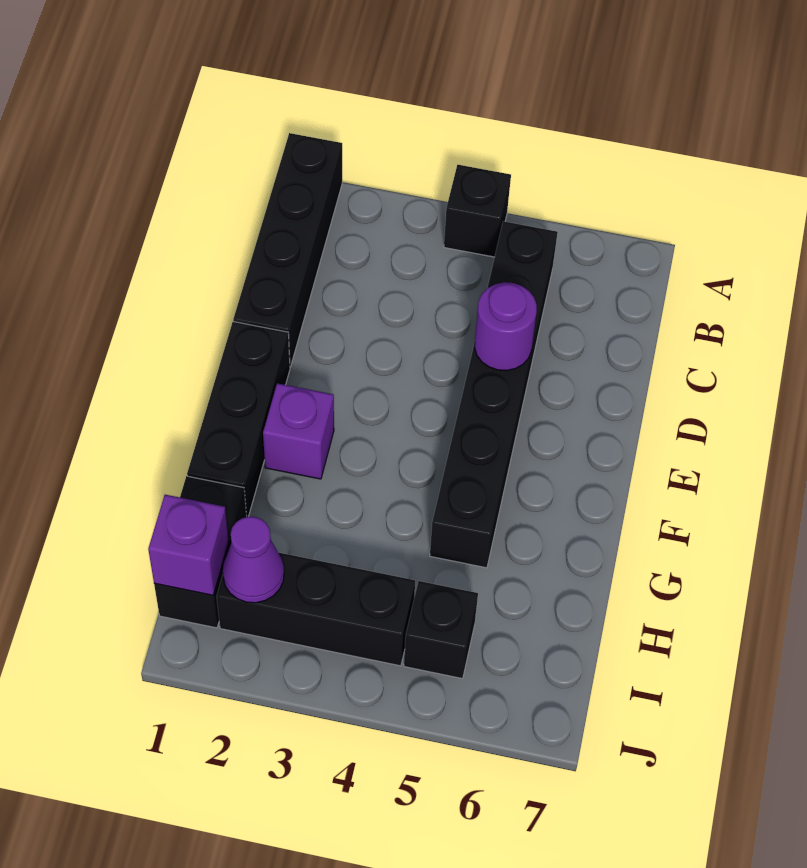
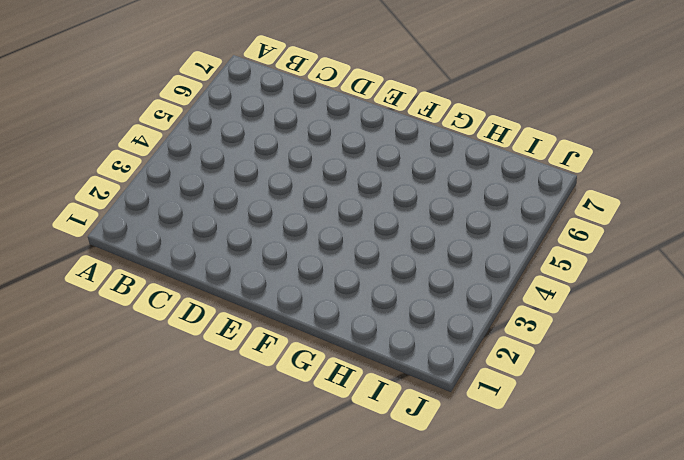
none -> black brick A1:D1 level 1
none -> black brick A4 level 1

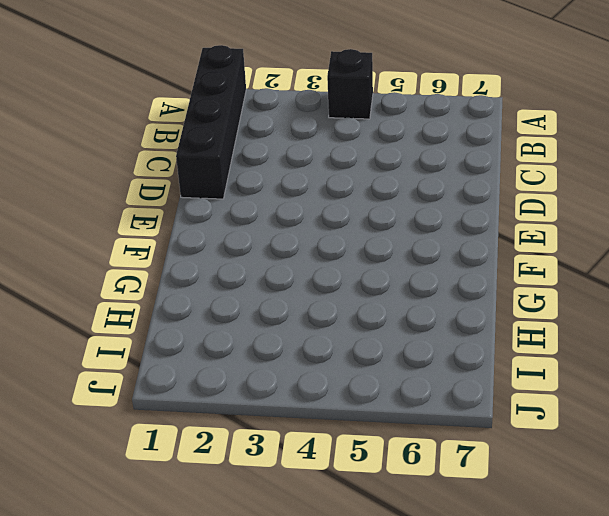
none -> black brick B5:G5 level 1
none -> black brick E1:G1 level 1

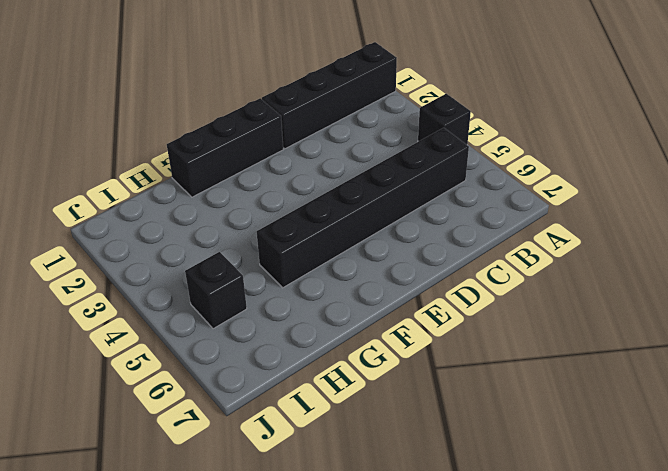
none -> purple brick F2 level 1
none -> black brick H1:I1 level 1

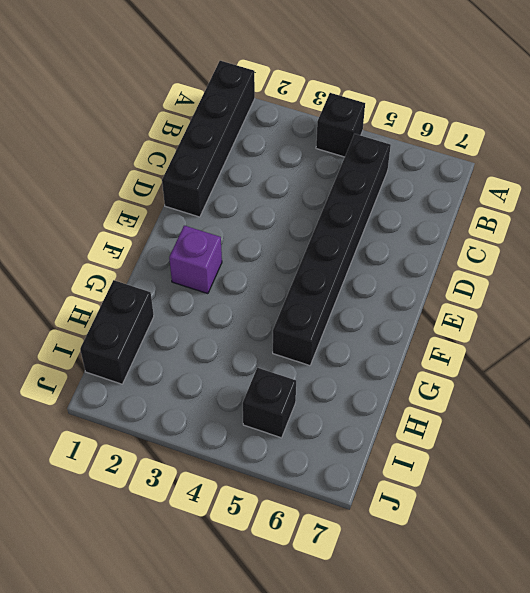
none -> black brick E1:G1 level 1
none -> black brick I2:I4 level 1

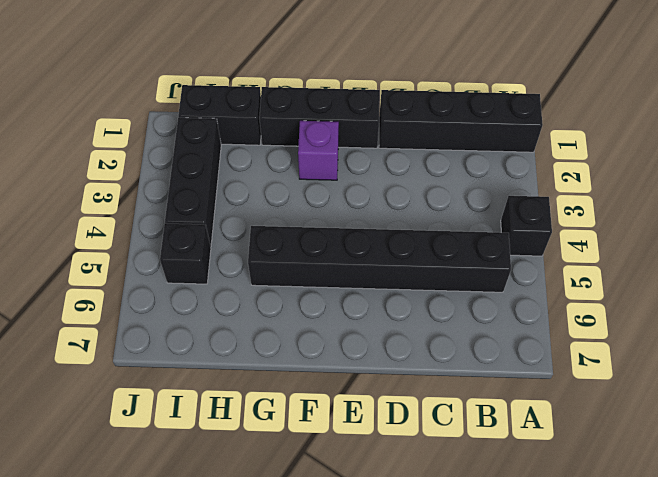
none -> purple round brick D5 level 2
none -> purple brick I1 level 2

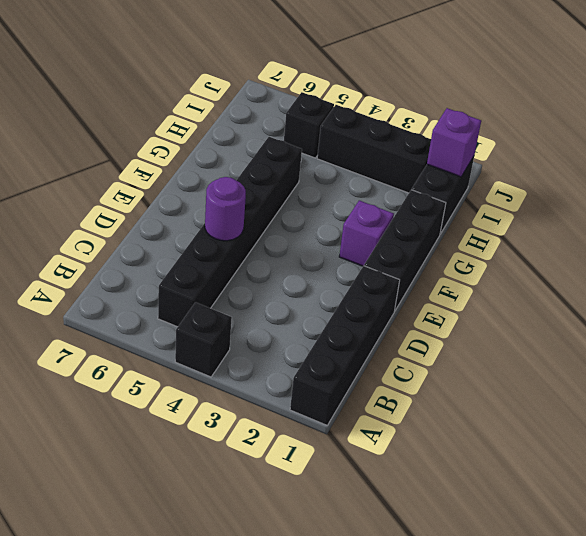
none -> purple cone I2 level 2

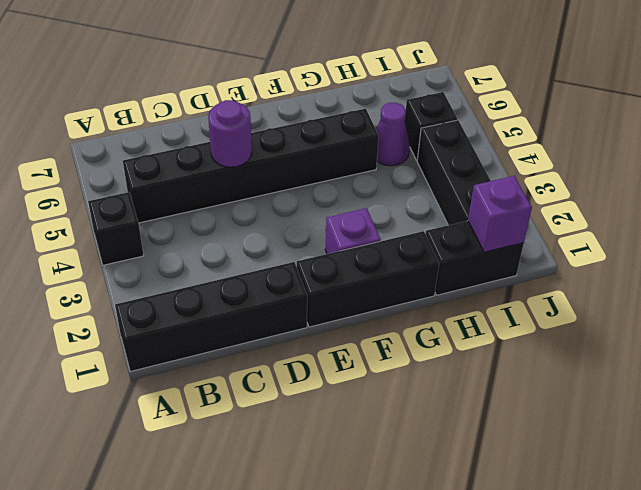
purple cone H5 level 1 -> purple cone I2 level 2

